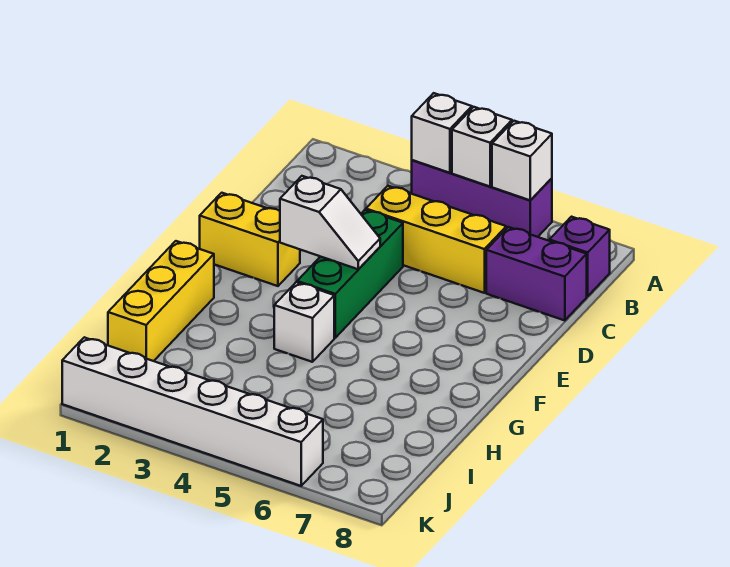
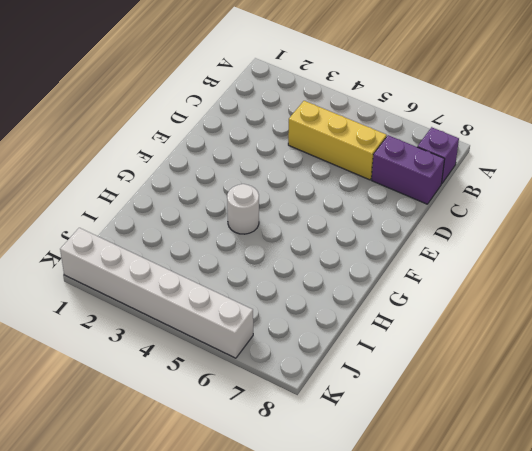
white round brick G4 level 1 -> white brick G4 level 1
none -> purple brick A4:A6 level 1
none -> green brick D4:F4 level 1
none -> yellow brick E1:E2 level 1

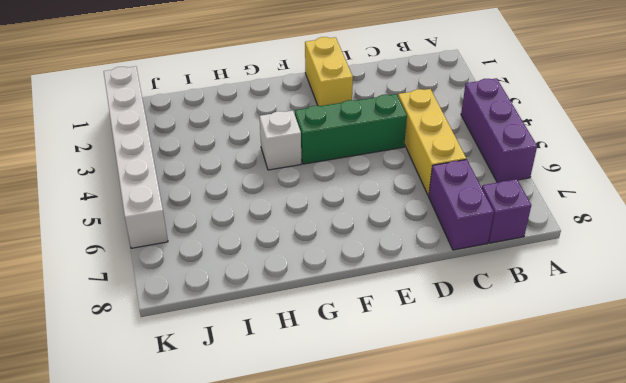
none -> yellow brick G1:I1 level 1
none -> white brick A4 level 2
none -> white brick A5 level 2

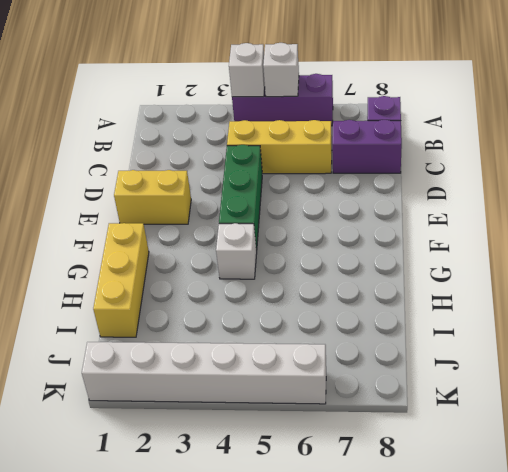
none -> white brick A6 level 2
none -> white slope E3:E4 level 2 top 3

